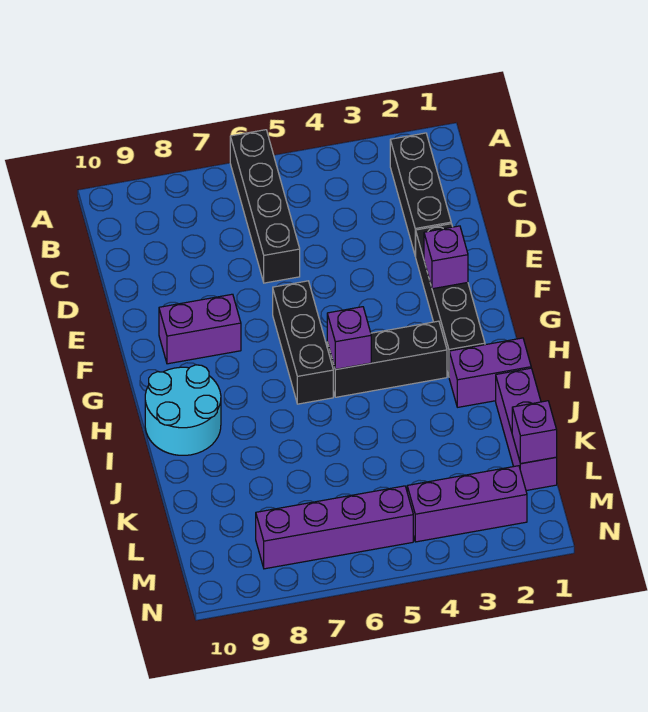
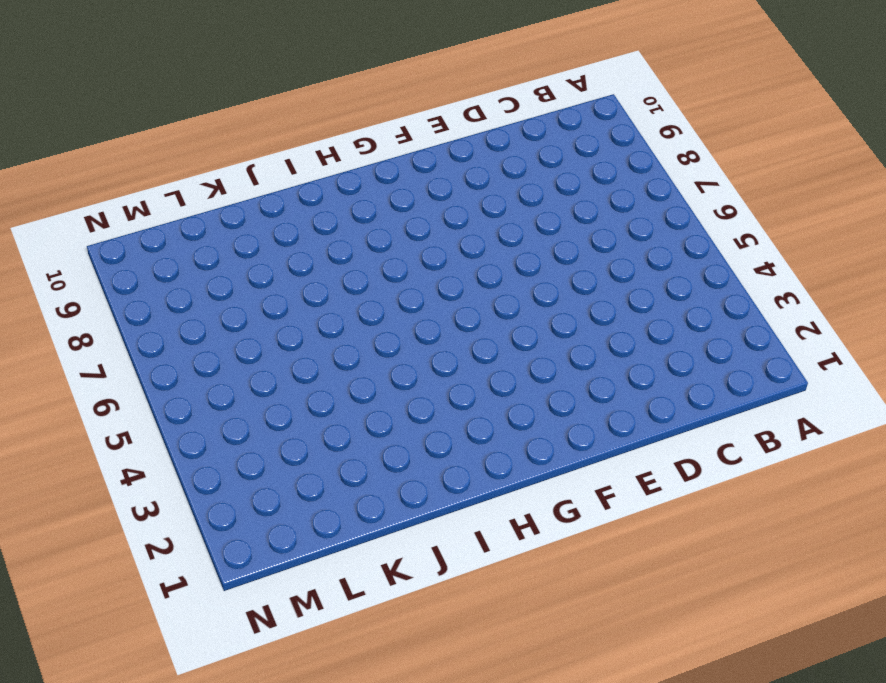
none -> black brick A6:D6 level 1
none -> black brick B2:D2 level 1
none -> black brick E2:H2 level 1

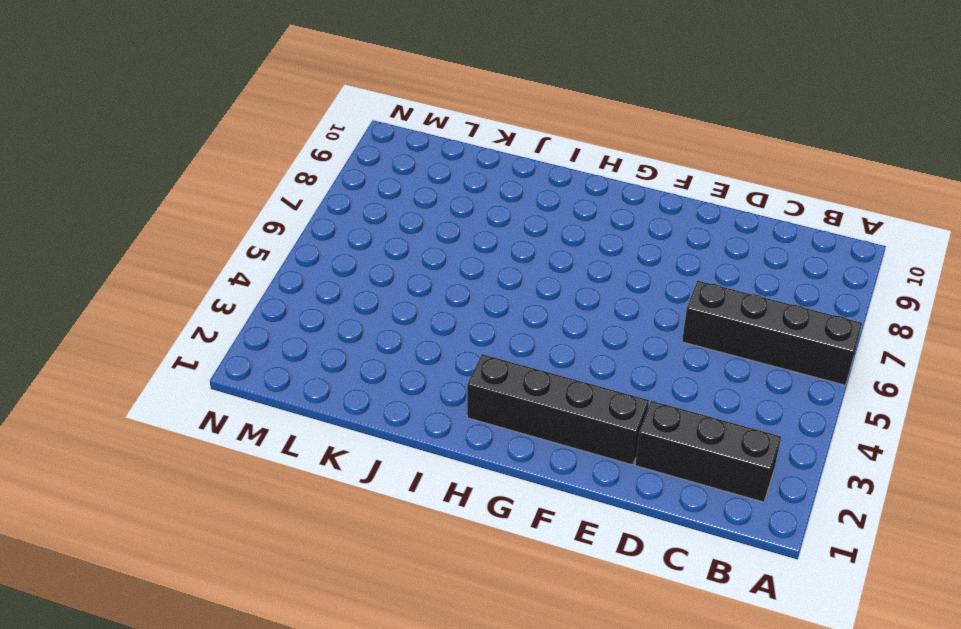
none -> black brick F6:H6 level 1
none -> purple brick F8:F9 level 1
none -> black brick H3:H5 level 1

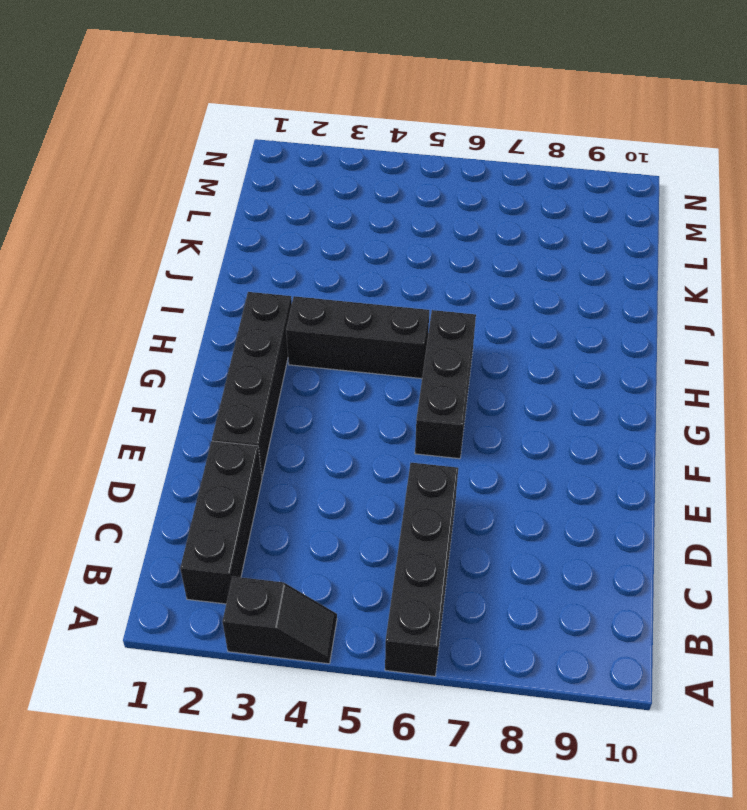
black slope A3:A4 level 1 top 3 -> none
none -> purple brick F8:F9 level 1
none -> cyan round brick H9:I10 level 1
none -> purple brick I1:I2 level 1

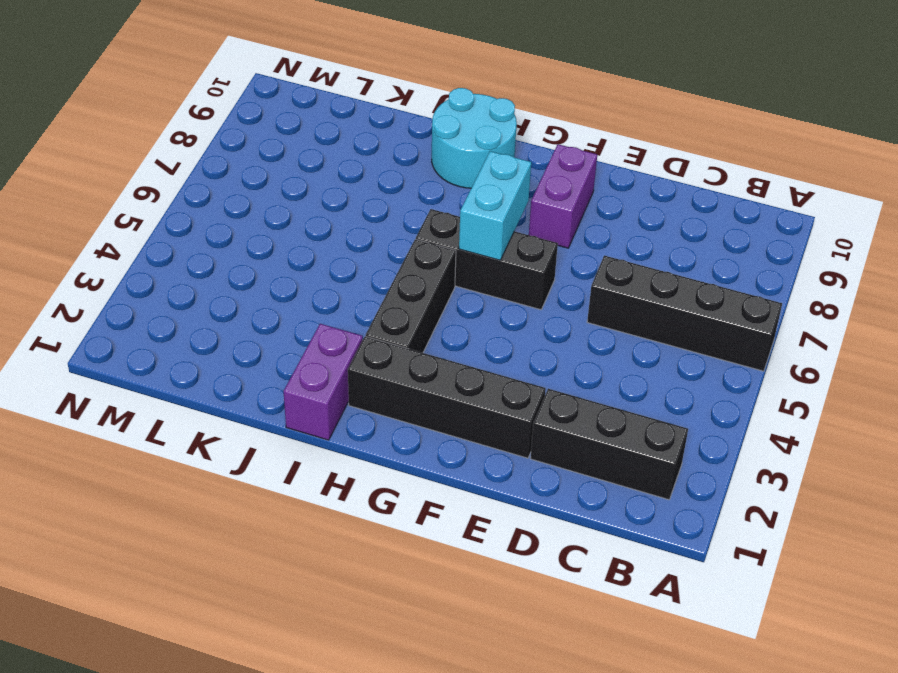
cyan brick G6:G7 level 2 -> none
none -> purple brick J1:L1 level 1
none -> purple brick M2:M4 level 1
none -> purple brick M5:M8 level 1

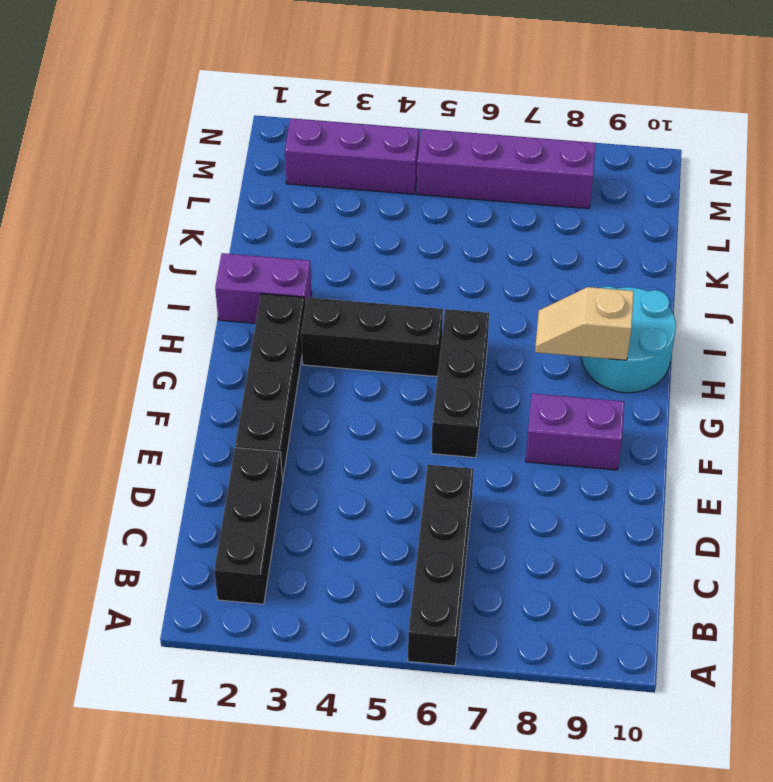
tan slope H8:H9 level 2 top 9 -> none
none -> purple brick J1:L1 level 1
none -> purple brick F2 level 2
none -> purple brick H5 level 2

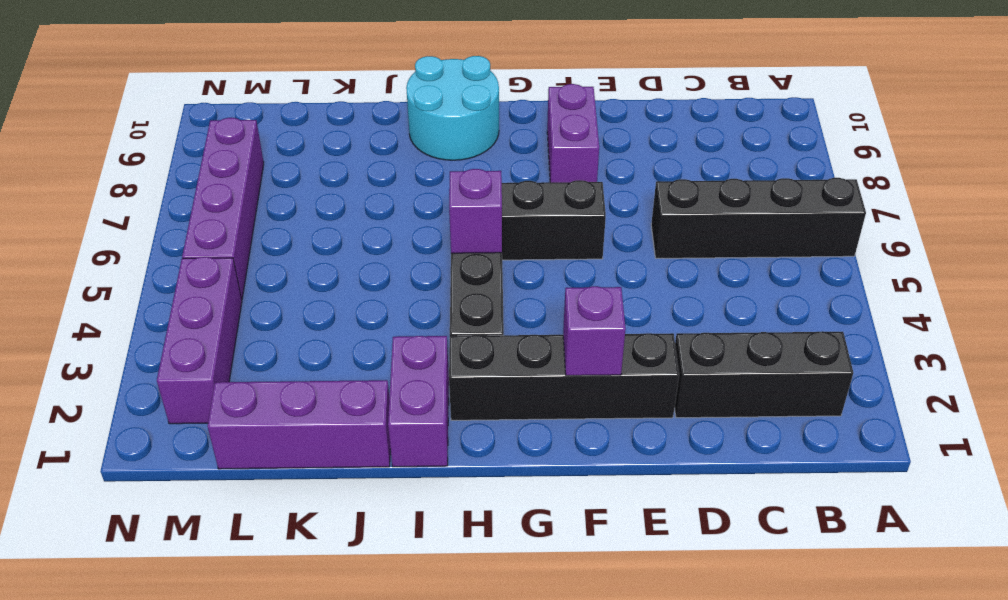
none -> purple brick L1 level 2

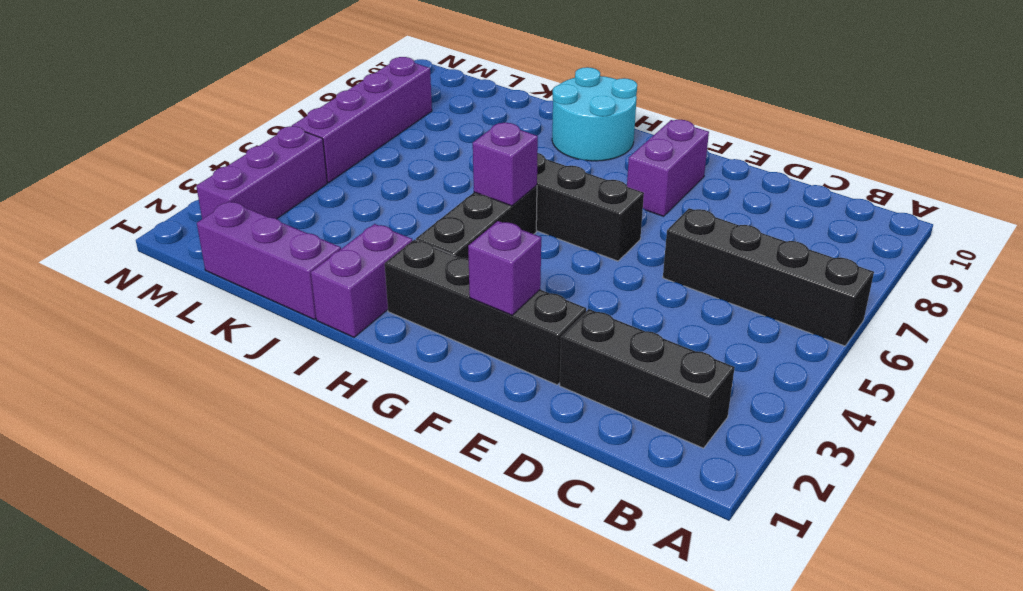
none -> purple brick L1 level 2

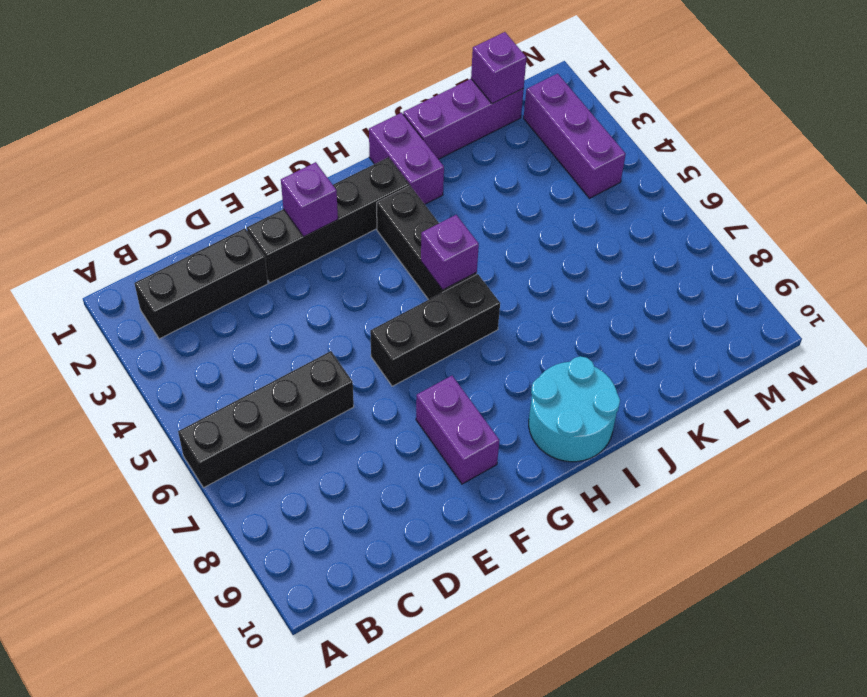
none -> purple brick M5:M8 level 1

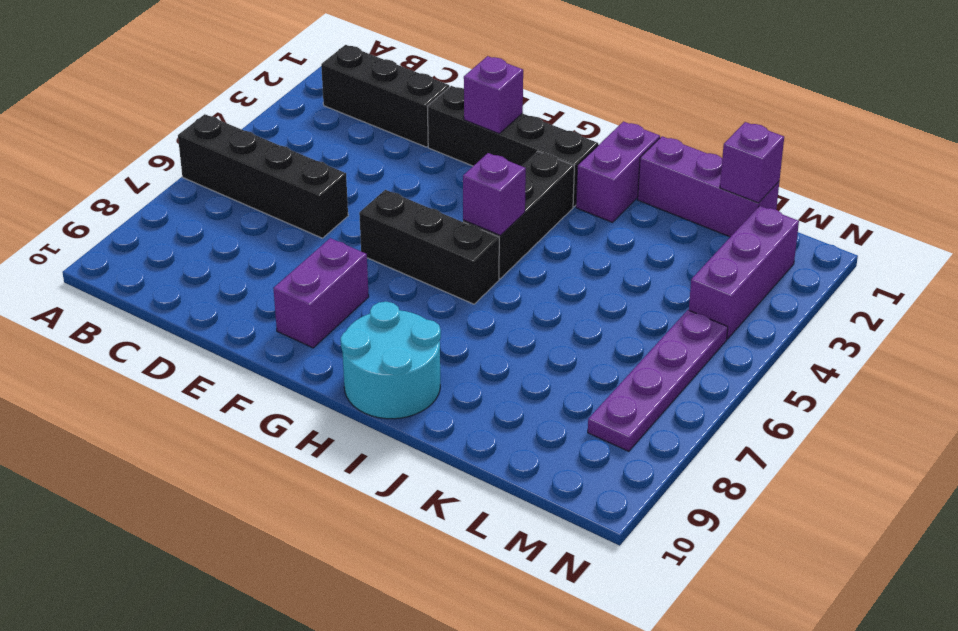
purple plate M5:M8 level 1 -> purple brick M5:M8 level 1

